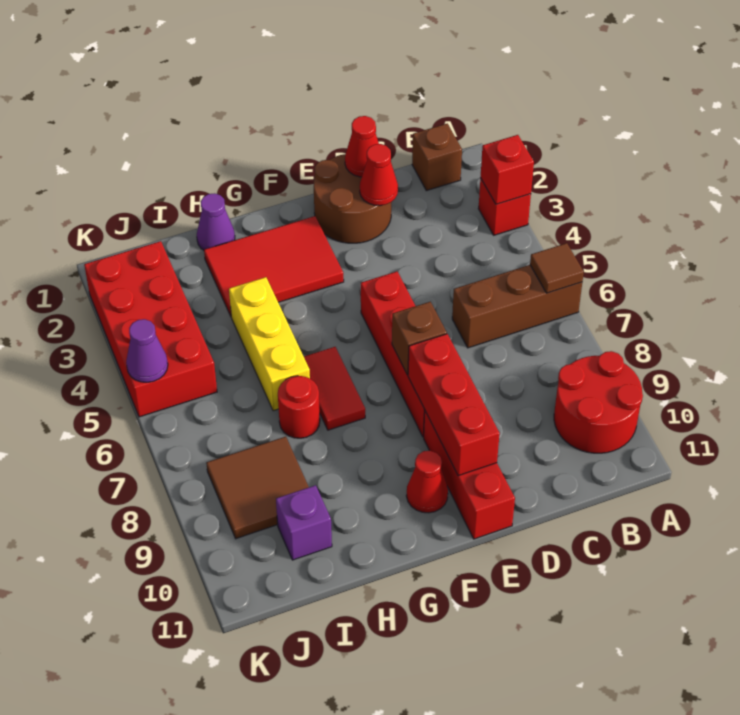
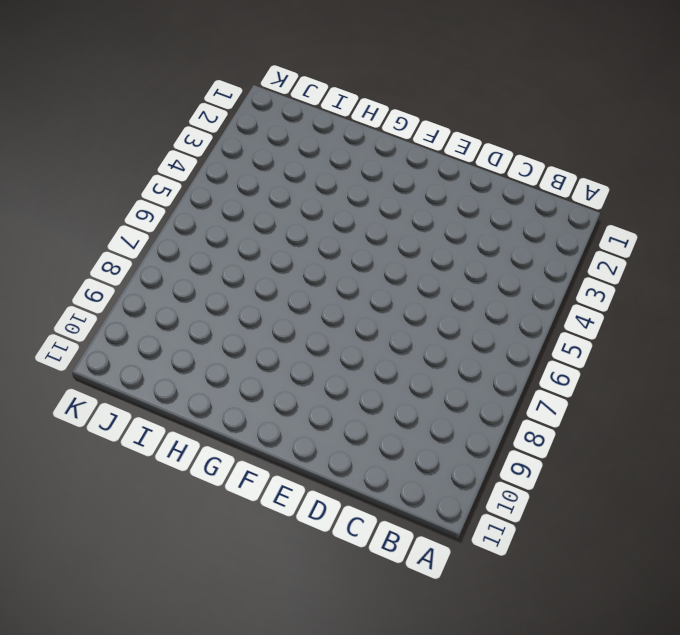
none -> red brick A3 level 1
none -> brown brick A6:C6 level 1
none -> red round brick A9:B10 level 1

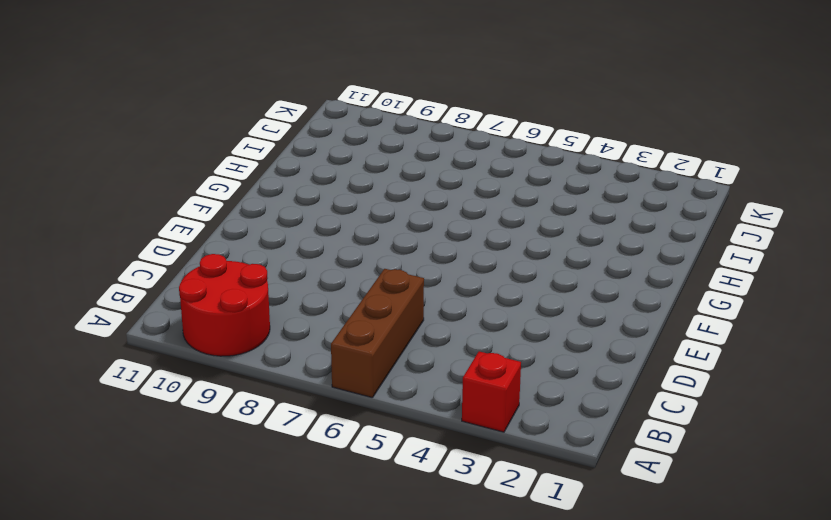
none -> brown brick B1 level 1
none -> brown round brick D1:E2 level 1
none -> red brick E5:E8 level 1

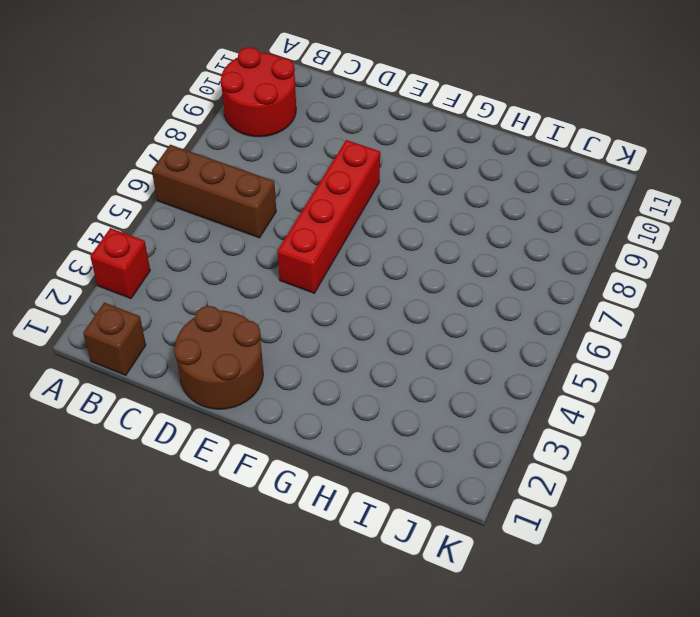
none -> red brick E9:E11 level 1
none -> red tile F2:H3 level 1
none -> red cone F10 level 1

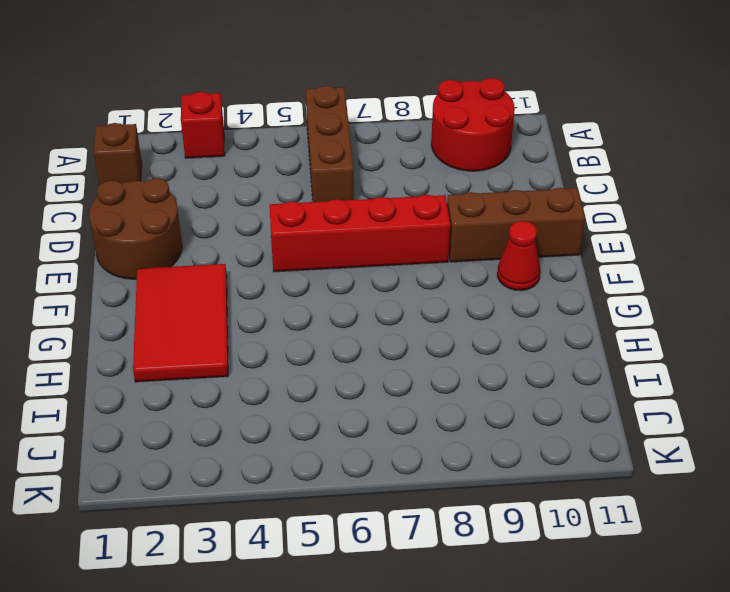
brown brick E9:E11 level 1 -> red brick E9:E11 level 1
none -> red tile G6:G7 level 1
none -> purple cone H1 level 1
none -> yellow brick H4:H6 level 1

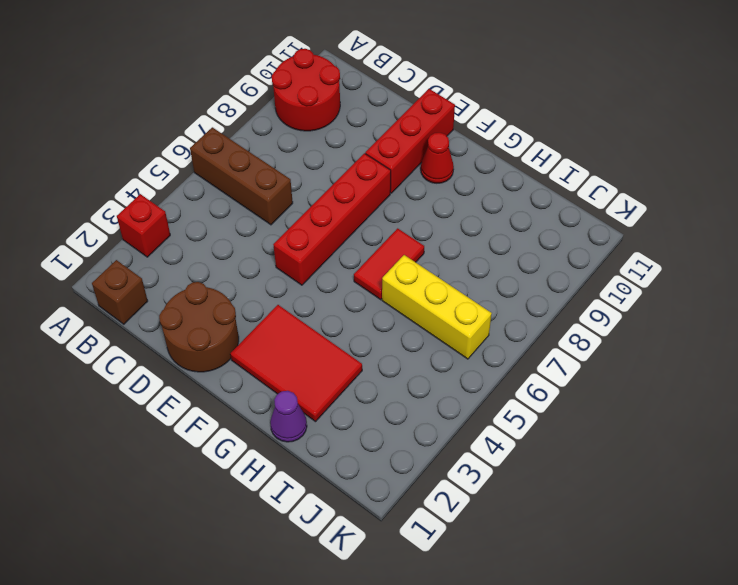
yellow brick H6:J6 level 1 -> yellow brick H4:H6 level 1
none -> red round brick H7 level 1
none -> brown tile I8:J9 level 1
none -> purple brick I10 level 1

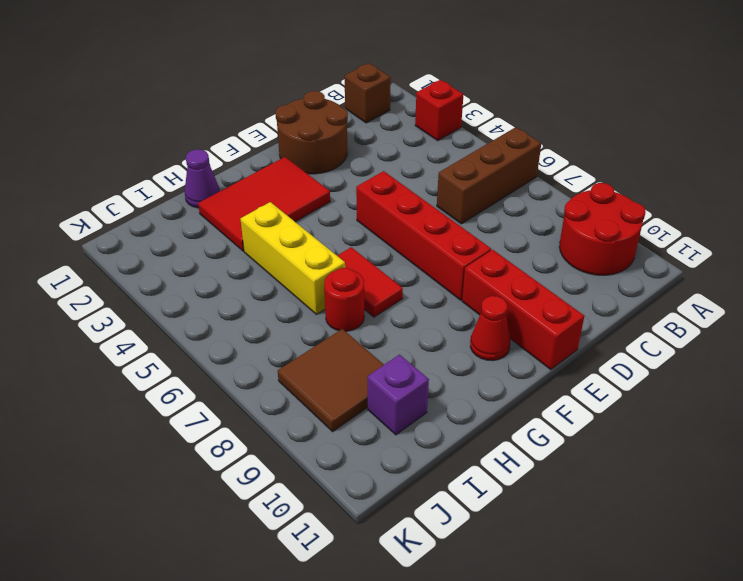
none -> red brick J2:K5 level 1
none -> red brick A3 level 2
none -> brown tile A6 level 2

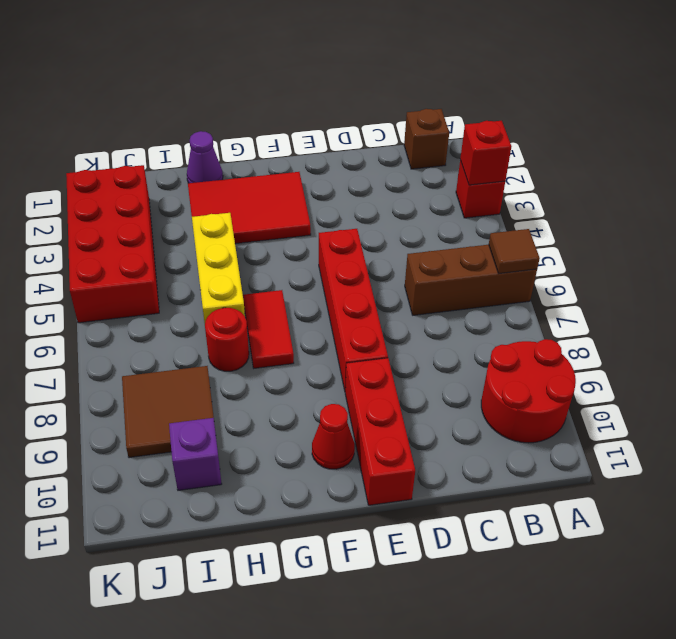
none -> brown round brick D1:E2 level 1
none -> red cone D1 level 2
none -> red cone D2 level 2

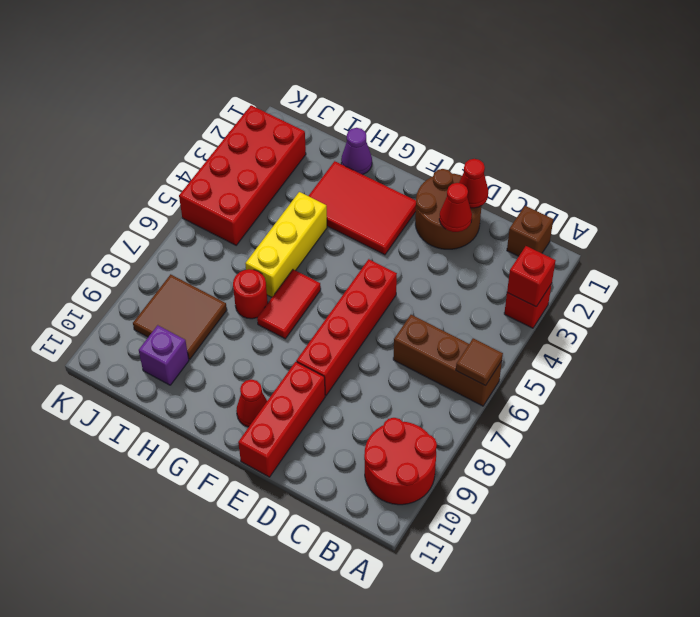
none -> brown brick E7 level 2
none -> red brick E8:E10 level 2
none -> purple cone K5 level 2

